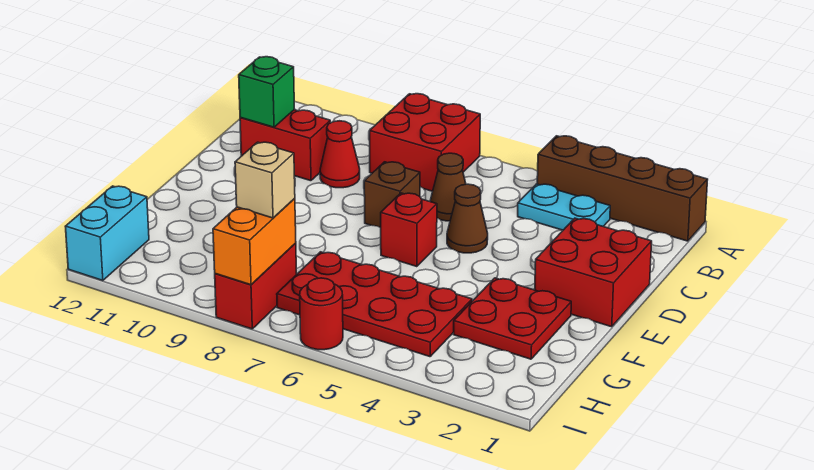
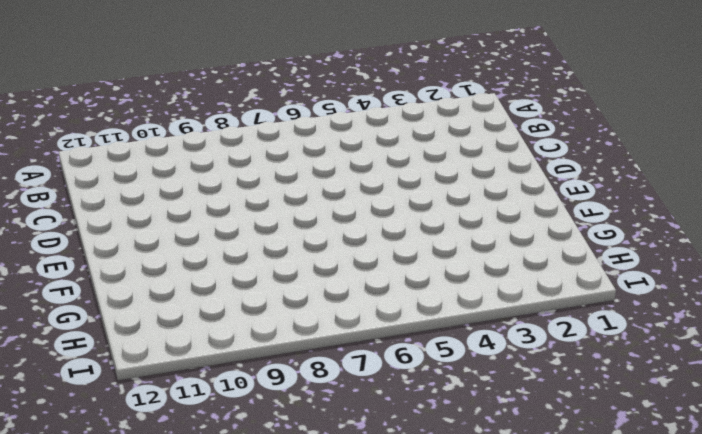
none -> brown brick A1:A4 level 1
none -> red brick A7:B8 level 1
none -> cyan plate B3:B4 level 1

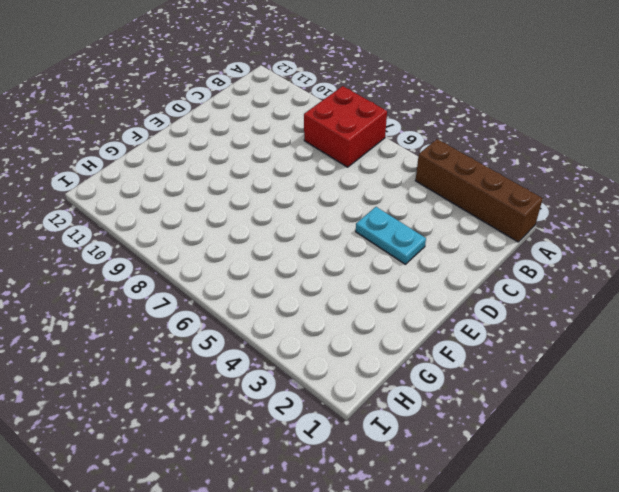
cyan plate D3:D4 level 1 -> cyan plate B3:B4 level 1
none -> brown cone C6 level 1
none -> red cone C9 level 1
none -> red brick C10:C11 level 1

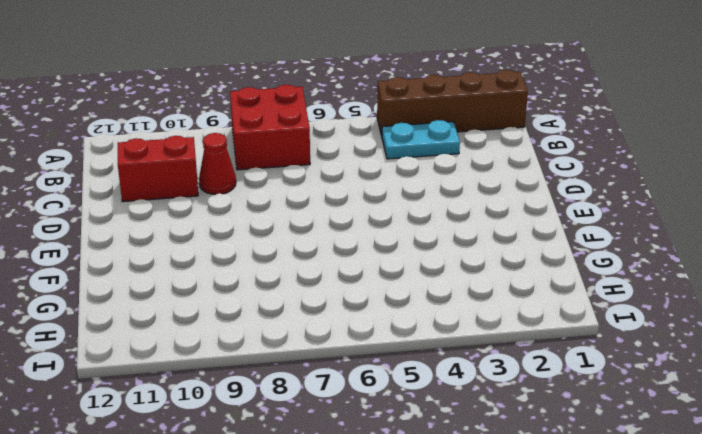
none -> brown cone C6 level 1
none -> red brick D1:E2 level 1
none -> brown cone D5 level 1

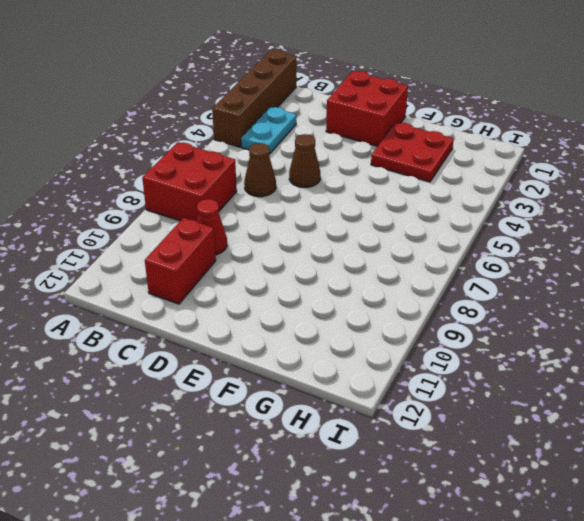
none -> brown brick D7 level 1
none -> red brick E6 level 1
none -> red plate G4:H7 level 1

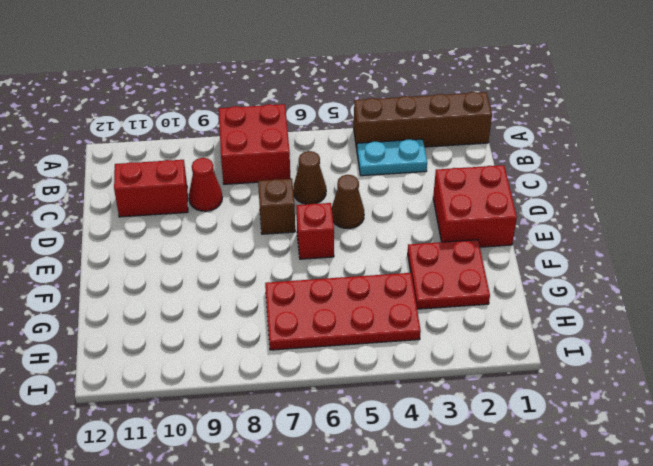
none -> red brick H8:I8 level 1
none -> cyan brick H12:I12 level 1
none -> red round brick I6 level 1

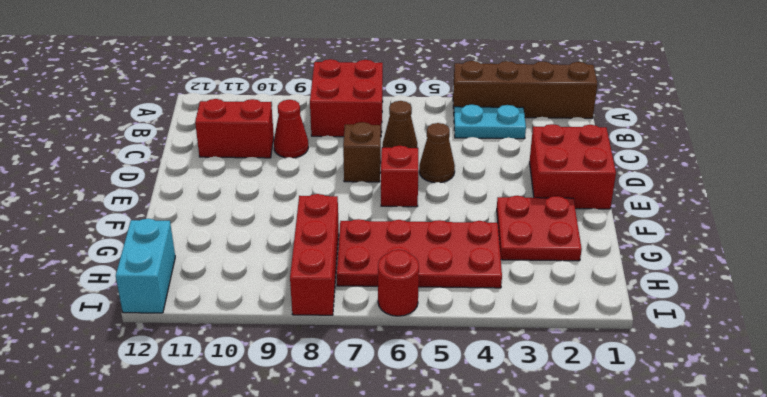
red brick G8:I8 level 1 -> red brick H8:I8 level 1
none -> green brick C11 level 2
none -> orange brick H8:I8 level 2
none -> tan brick H8 level 3

